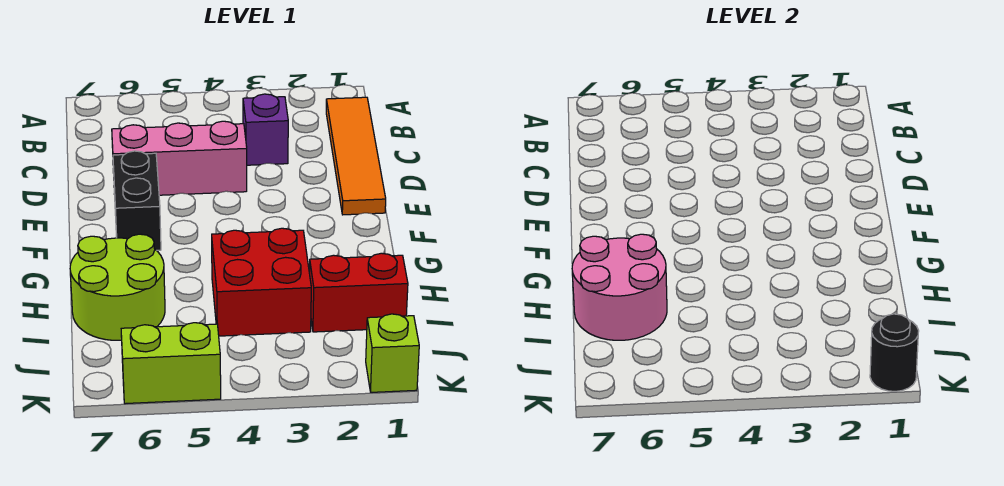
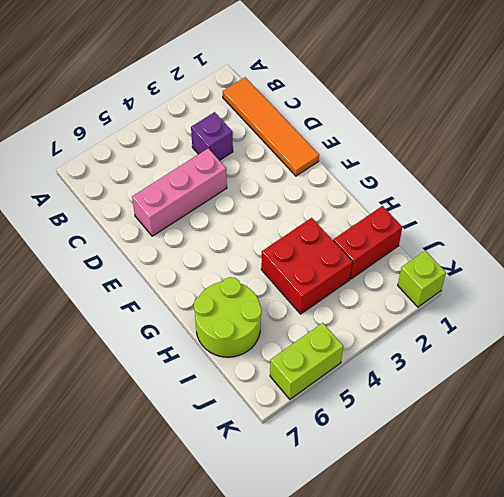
none -> black brick E6:F6 level 1
none -> pink round brick H6:I7 level 2

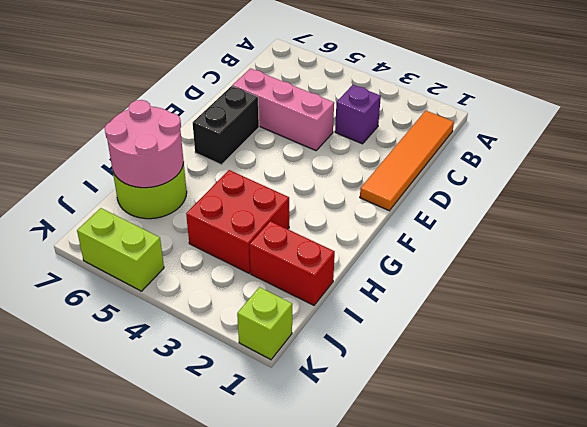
none -> black round brick K1 level 2

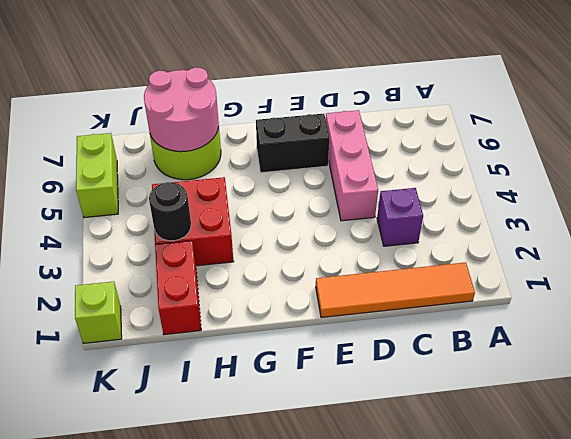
black round brick I3 level 2 -> black round brick K1 level 2

